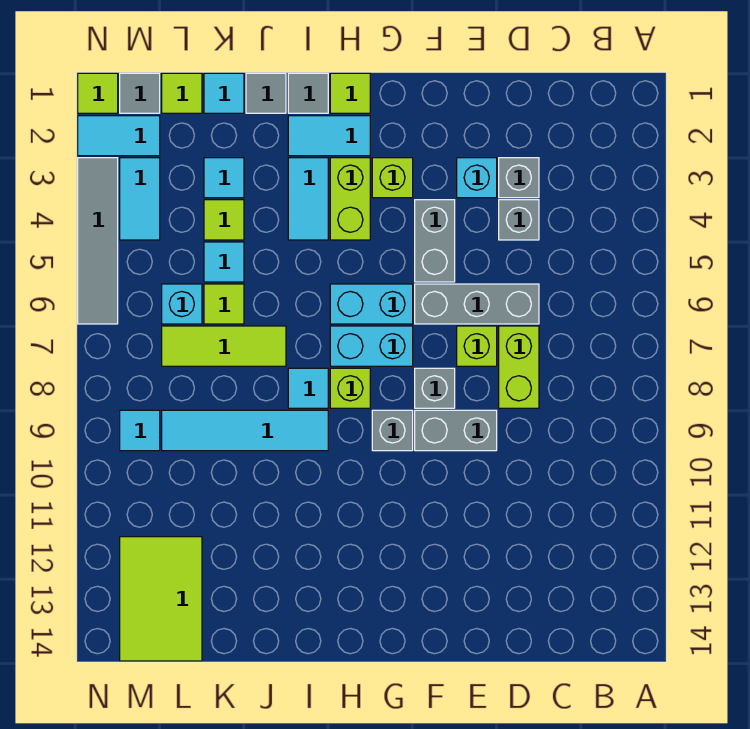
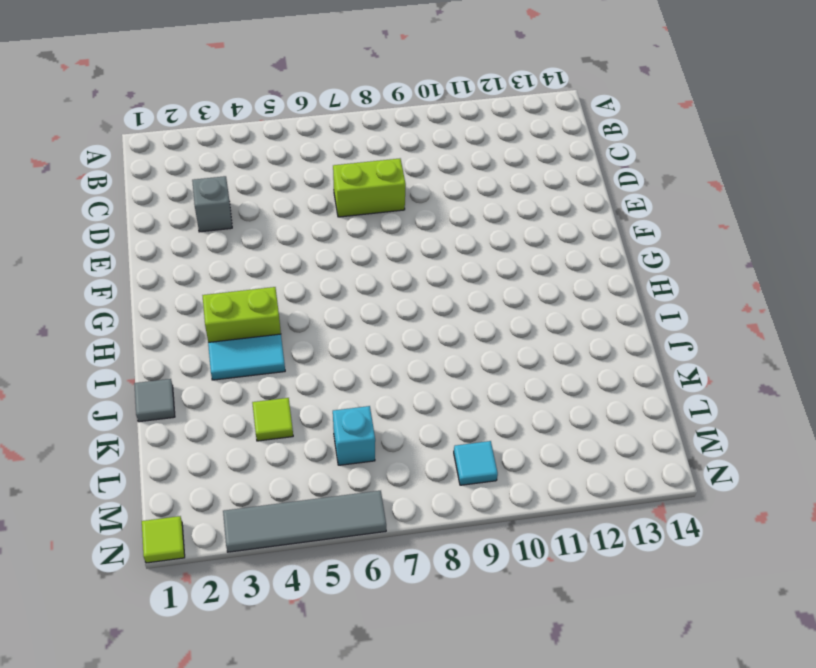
none -> grey brick D4 level 1
none -> grey brick D6:F6 level 1
none -> cyan brick E3 level 1
none -> lime brick E7 level 1

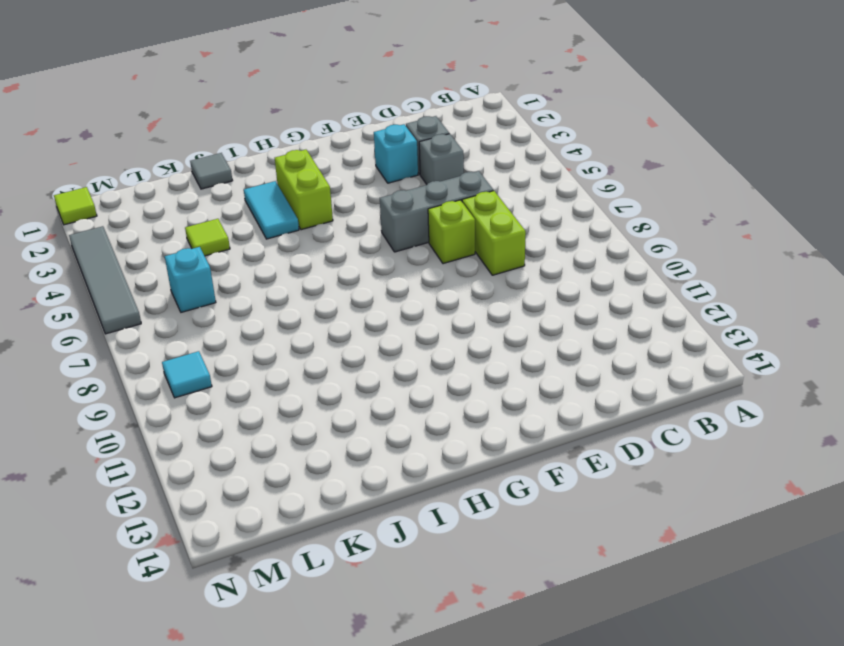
none -> grey brick E9:F9 level 1
none -> grey brick F4:F5 level 1
none -> grey brick F8 level 1
none -> lime brick G3 level 1

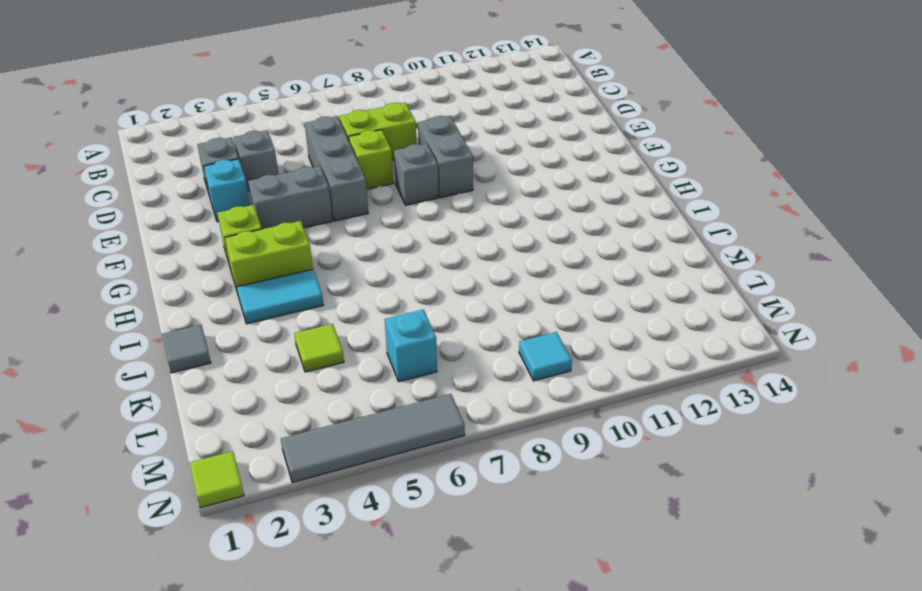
none -> cyan brick G6:H6 level 1
none -> cyan brick G7:H7 level 1
none -> grey brick G9 level 1
none -> lime tile H1 level 1

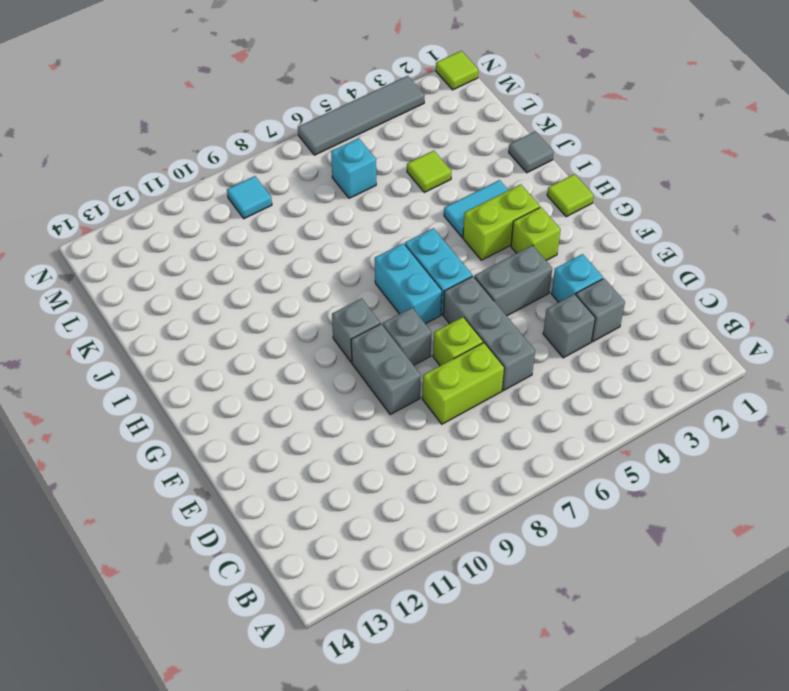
none -> cyan tile H2:I2 level 1
none -> lime brick H8 level 1
none -> grey tile I1 level 1
none -> cyan tile I8 level 1

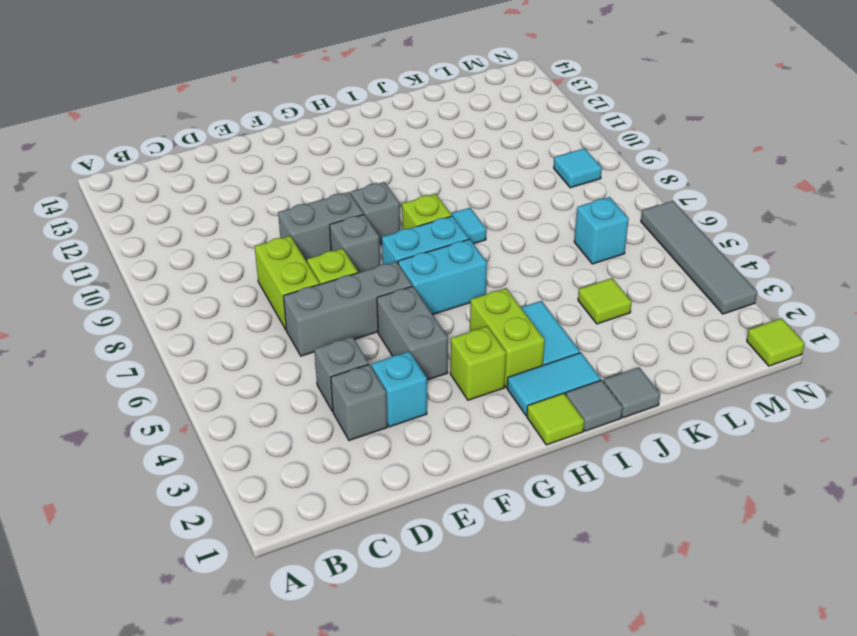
none -> cyan tile I9:L9 level 1
none -> lime tile J7:L7 level 1
none -> cyan tile K1 level 1
none -> cyan tile K3 level 1

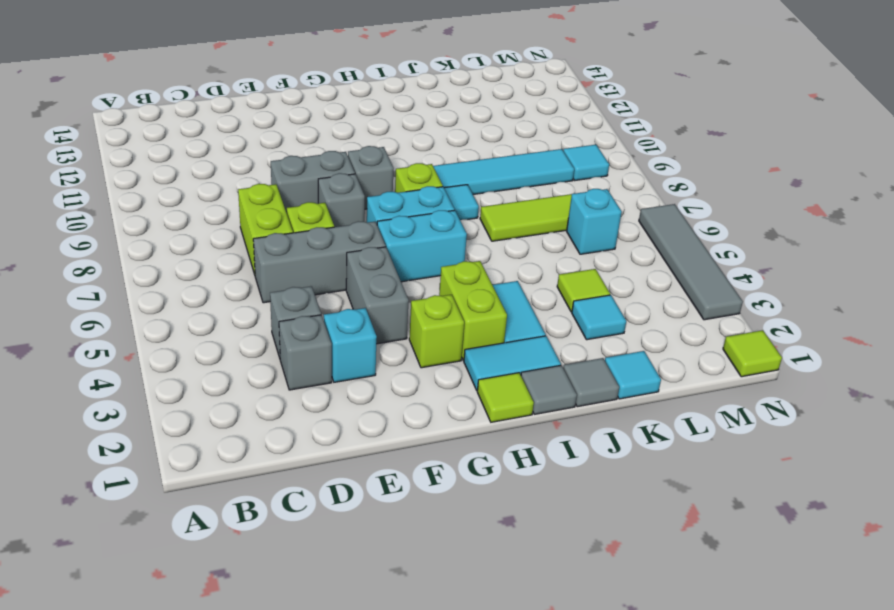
none -> cyan tile K5 level 1
none -> lime tile K6 level 1
none -> lime tile L1 level 1
none -> lime tile L12:M14 level 1

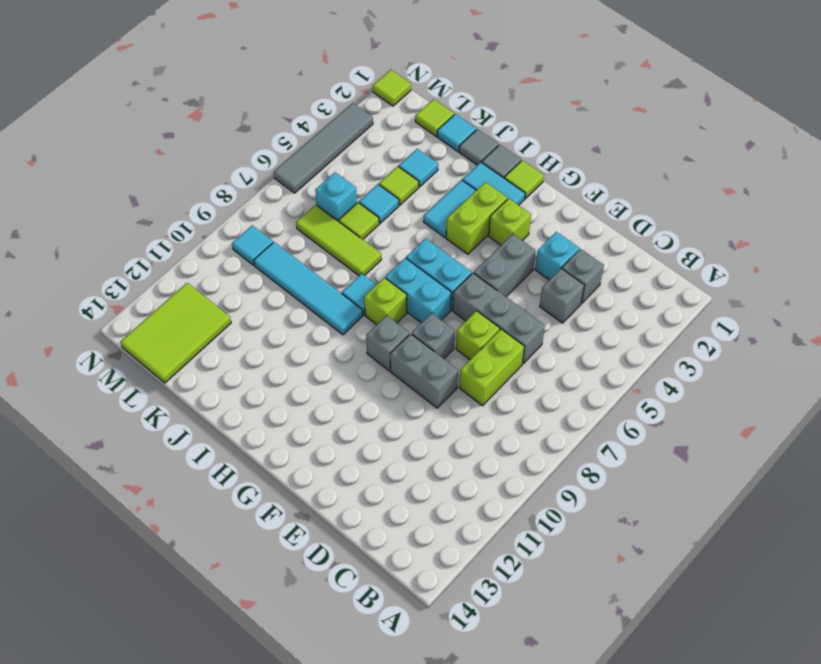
none -> grey tile M1 level 1
none -> cyan tile M2:N2 level 1
none -> cyan tile M3:M4 level 1

